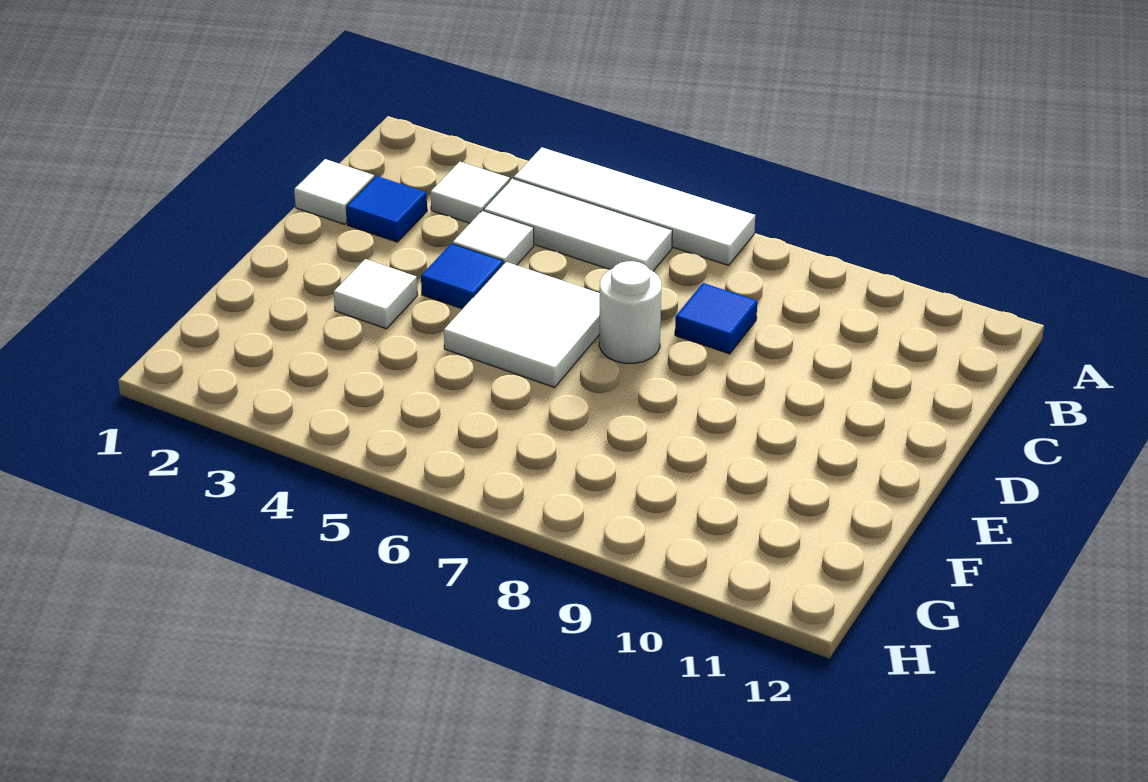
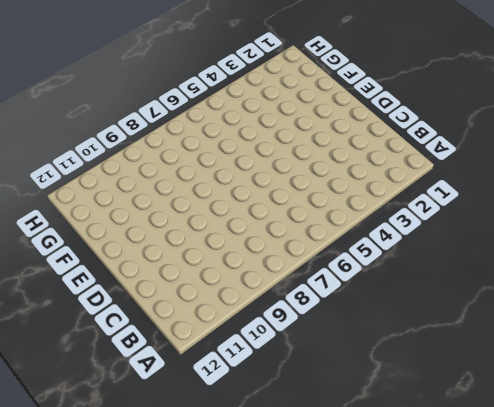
none -> white tile A4:A7 level 1
none -> white tile B3 level 1

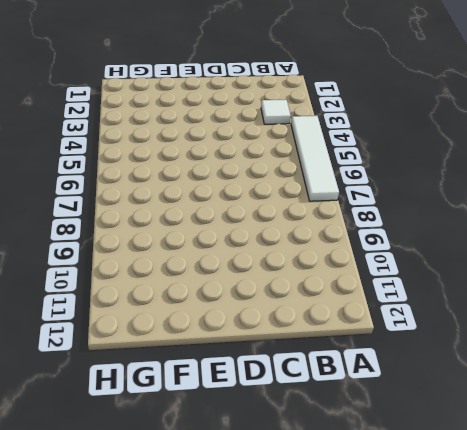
none -> white tile B4:B6 level 1
none -> white tile C1 level 1

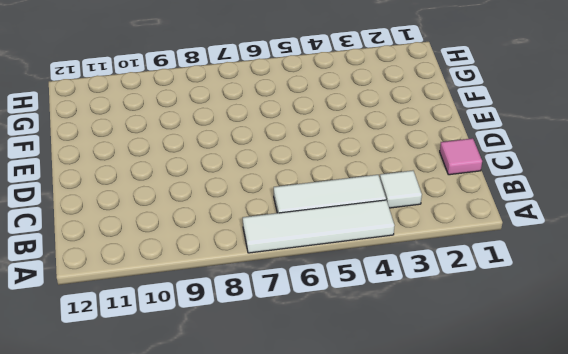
pink tile C1 level 1 -> white tile C1 level 1
none -> blue tile C2 level 1
none -> white tile C4 level 1

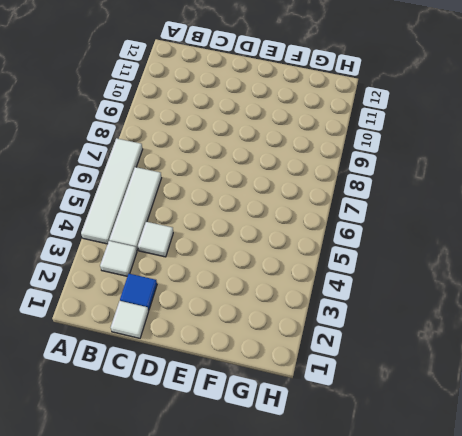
none -> blue tile C8 level 1
none -> blue tile D4 level 1

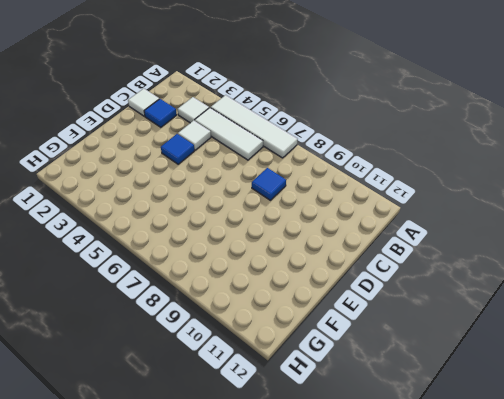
none -> white tile D5:E6 level 1
none -> white round brick D7 level 1

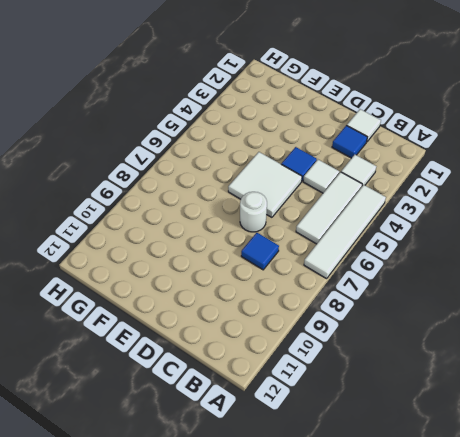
none -> white tile E3 level 1

